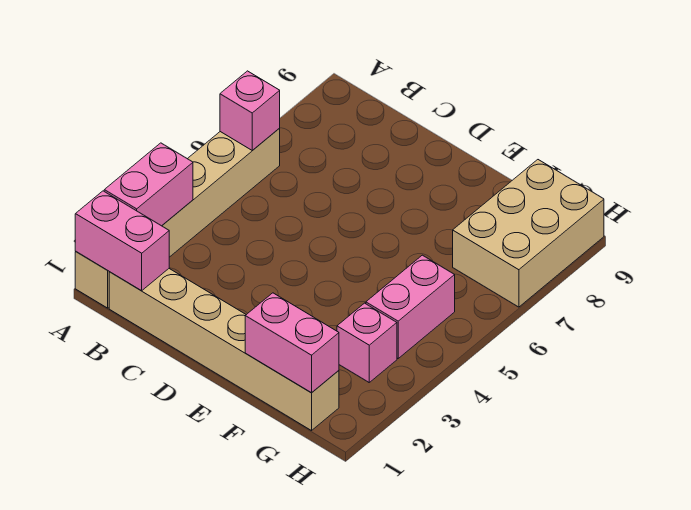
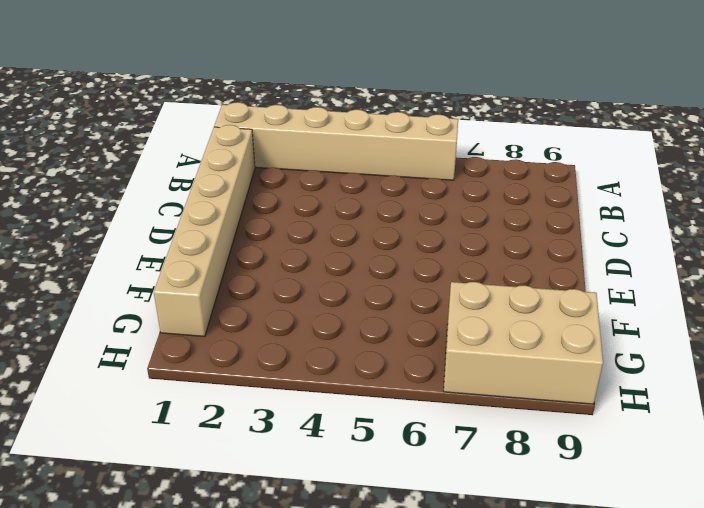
none -> pink brick G3 level 1
none -> pink brick G4:G5 level 1

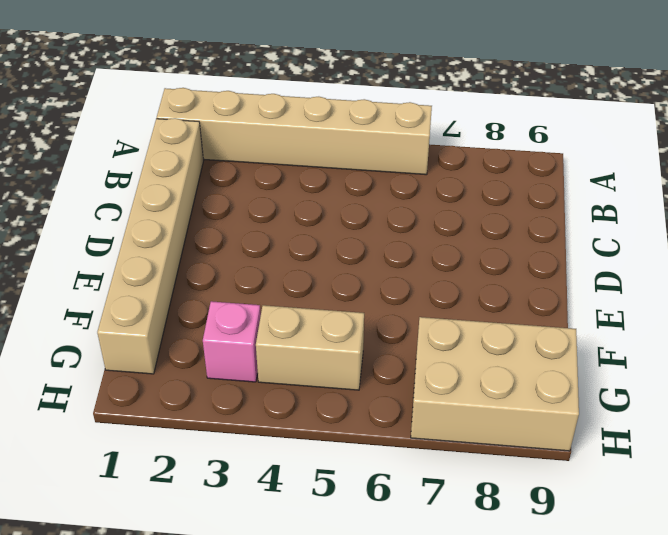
tan brick G4:G5 level 1 -> pink brick G4:G5 level 1
none -> pink brick A1:B1 level 2
none -> pink brick A2:A3 level 2

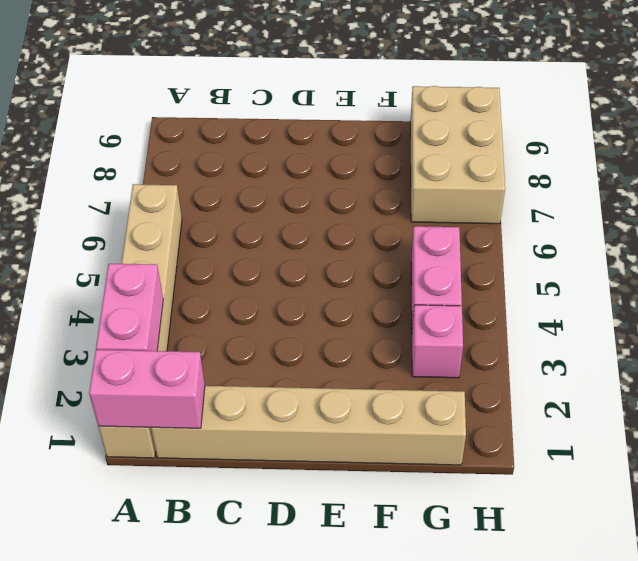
none -> pink brick A6 level 2
none -> pink brick F1:G1 level 2

